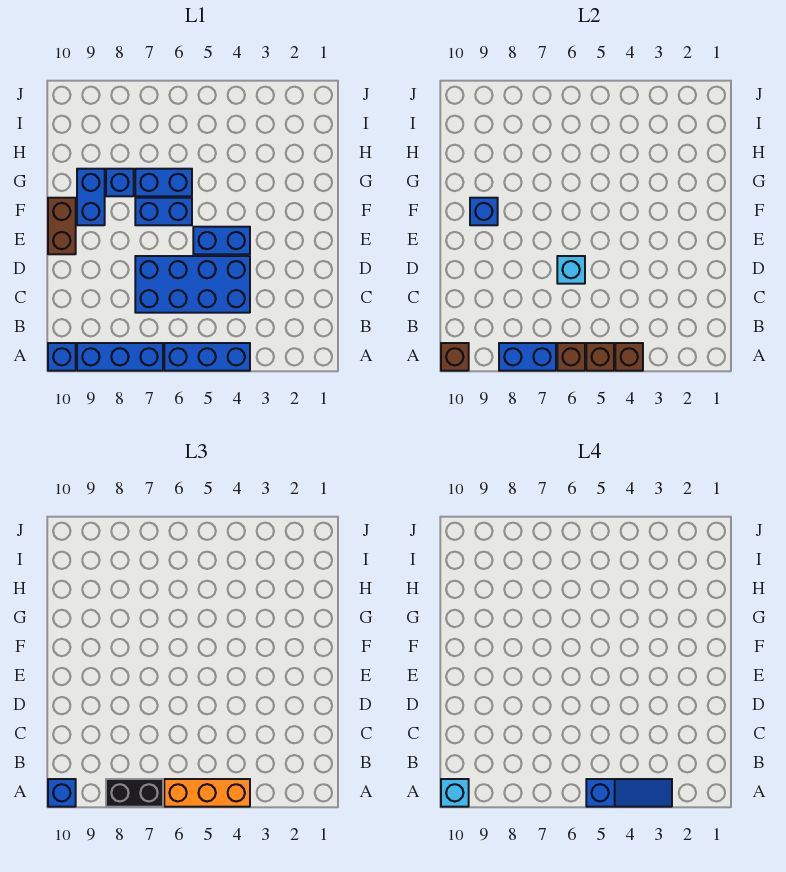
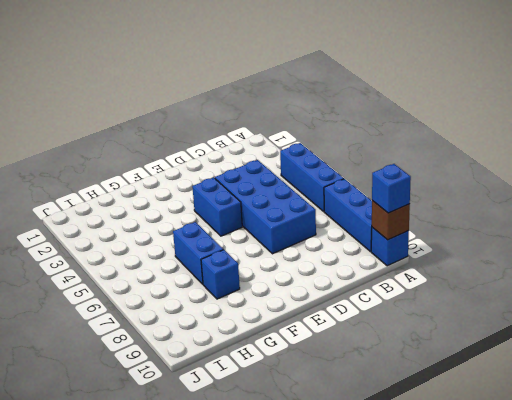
none -> brown brick E10:F10 level 1
none -> blue brick F6:F7 level 1
none -> blue brick F9:G9 level 1

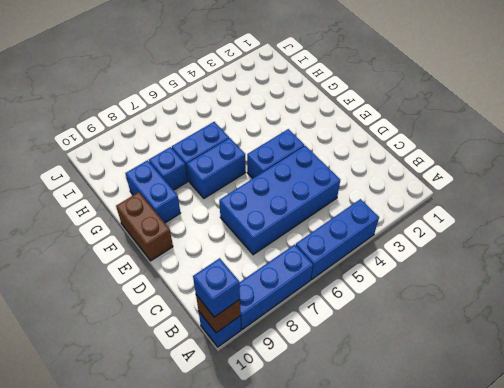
none -> brown brick A4 level 2
none -> brown brick A5 level 2
none -> brown brick A6 level 2

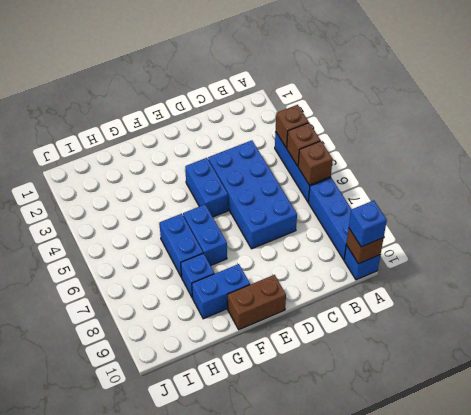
none -> blue brick A7:A8 level 2
none -> cyan brick D6 level 2
none -> blue brick F9 level 2

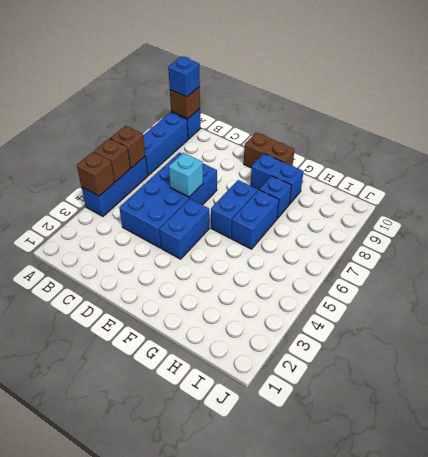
none -> blue brick A7:A8 level 2
none -> blue brick F9 level 2
none -> orange brick A4:A6 level 3

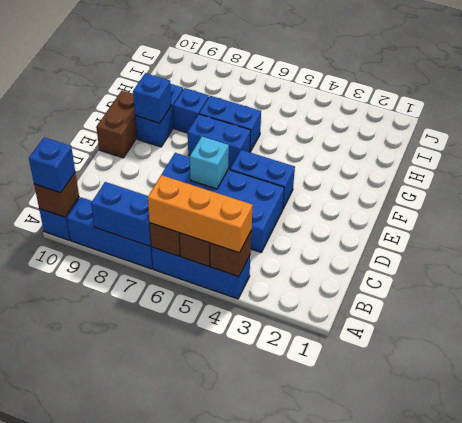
none -> black brick A7:A8 level 3
none -> blue slope A3:A5 level 4 top 5
none -> cyan brick A10 level 4

